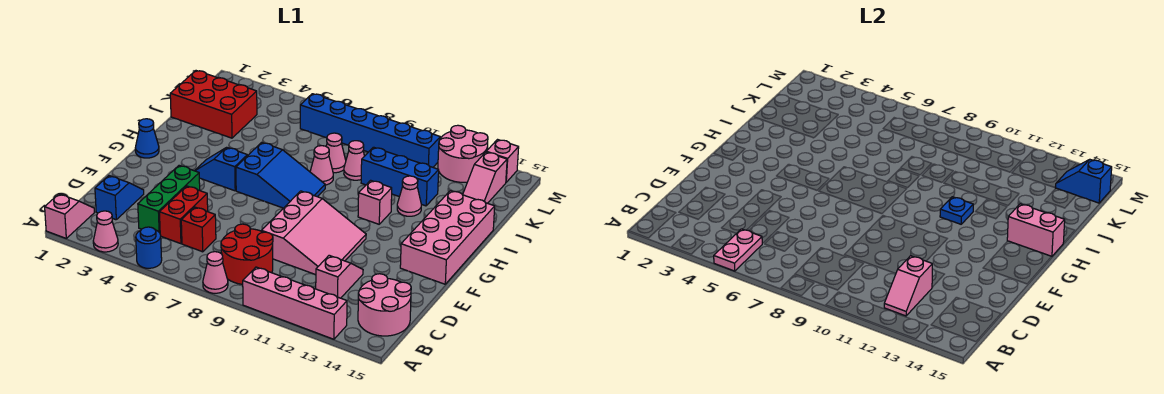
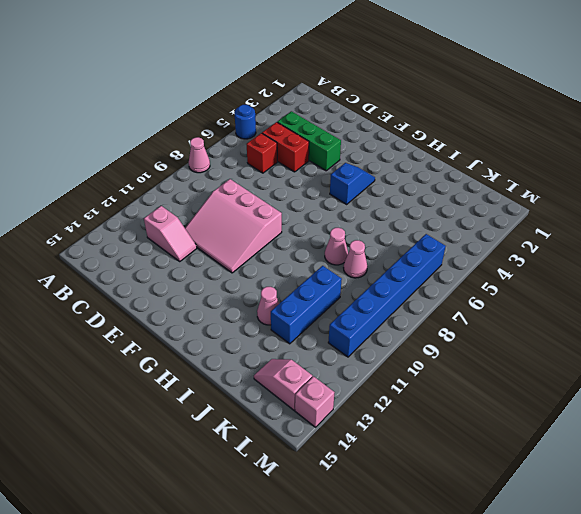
none -> pink slope A1:B1 level 1 top A
none -> pink cone A3 level 1
none -> pink brick A10:A13 level 1
none -> red round brick B8:C9 level 1

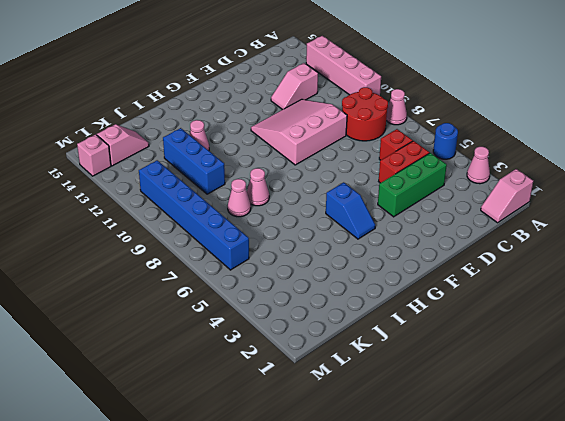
none -> pink round brick B14:C15 level 1
none -> blue slope C2:D2 level 1 top C
none -> pink brick F14:I15 level 1
none -> blue cone G1 level 1

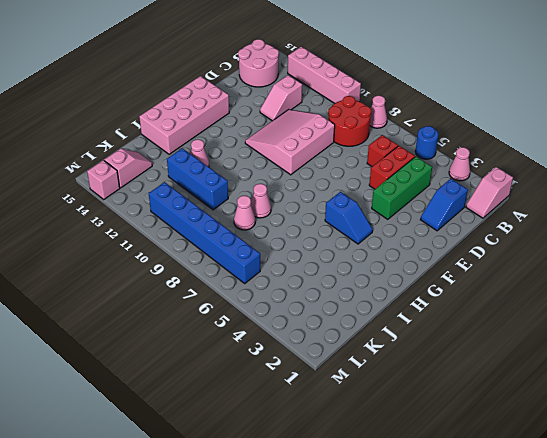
none -> blue cone G1 level 1
none -> blue slope G6:H8 level 1 top 6
none -> pink brick H11 level 1
none -> red brick J1:K3 level 1

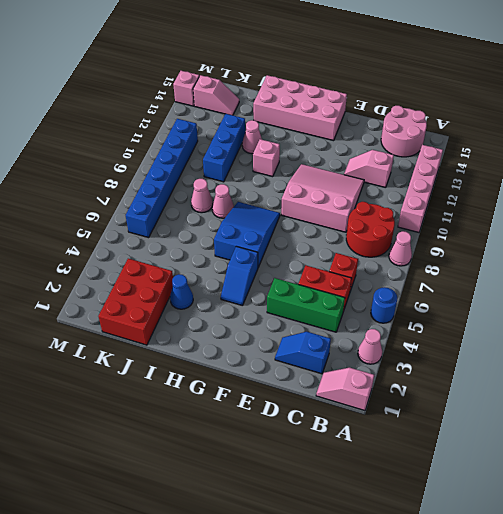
blue cone I3 level 1 -> blue cone G1 level 1
none -> pink cone J9 level 1
none -> pink round brick L12:M13 level 1
none -> pink plate A5:B5 level 2
none -> pink slope B12:C12 level 2 top C

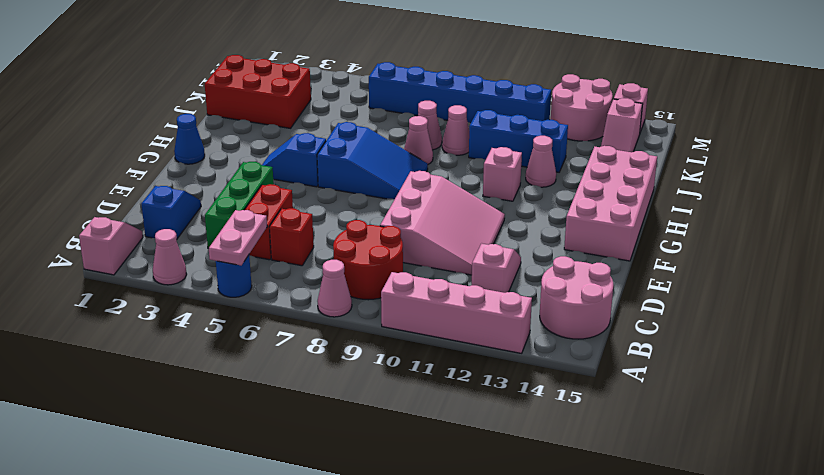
none -> pink slope B12:C12 level 2 top C
none -> blue plate H11 level 2
none -> pink brick H14:H15 level 2
none -> blue slope L14:L15 level 2 top 15

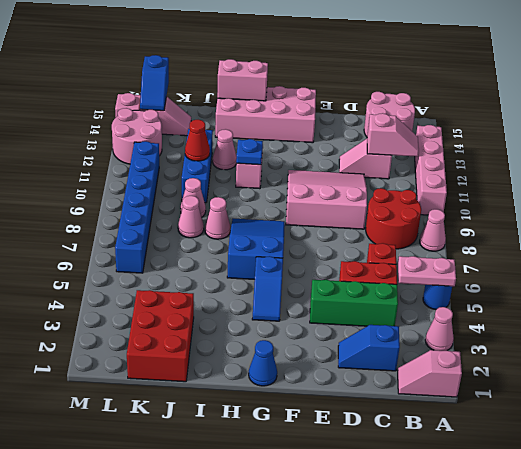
pink brick H15:I15 level 2 -> pink brick H14:H15 level 2
red cone J11 level 2 -> none

